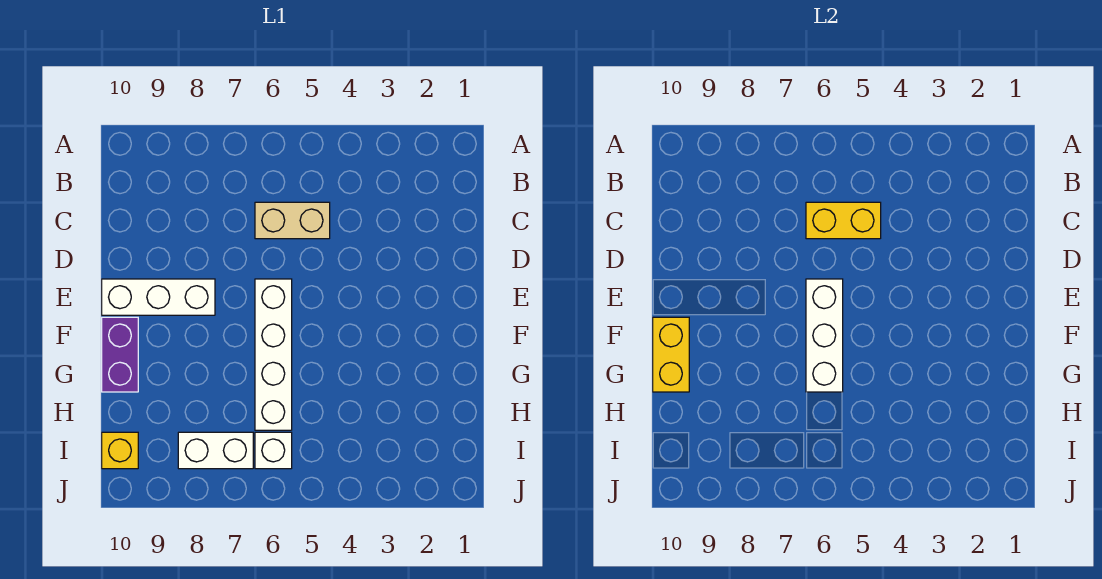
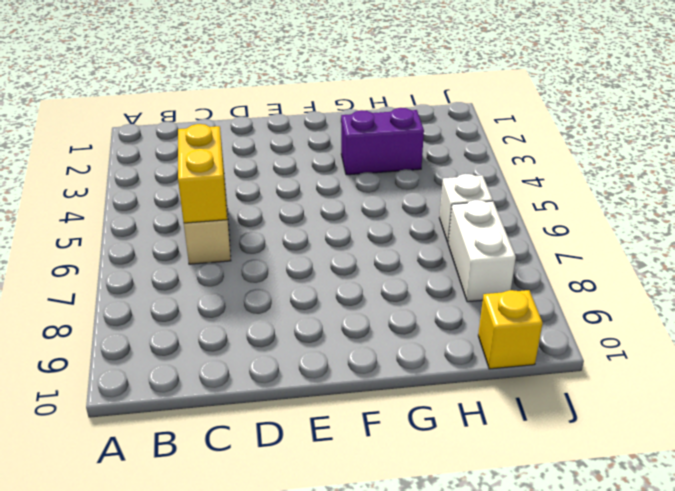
purple brick G3:H3 level 1 -> purple brick F10:G10 level 1
none -> white brick E6:H6 level 1
none -> white brick E8:E10 level 1

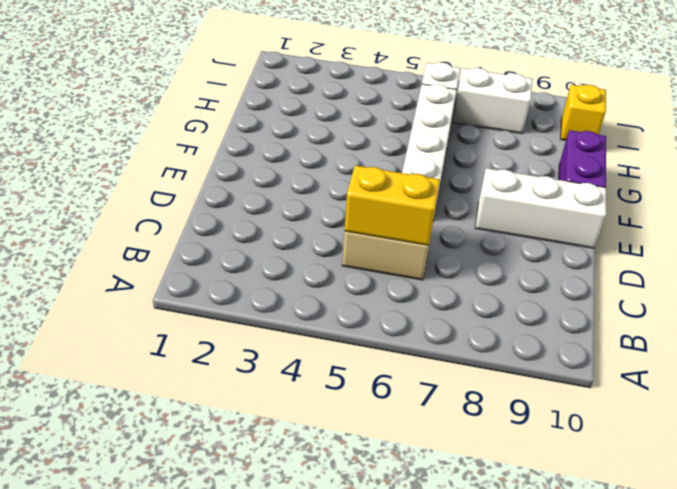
none -> white brick E6:G6 level 2
none -> yellow brick F10:G10 level 2

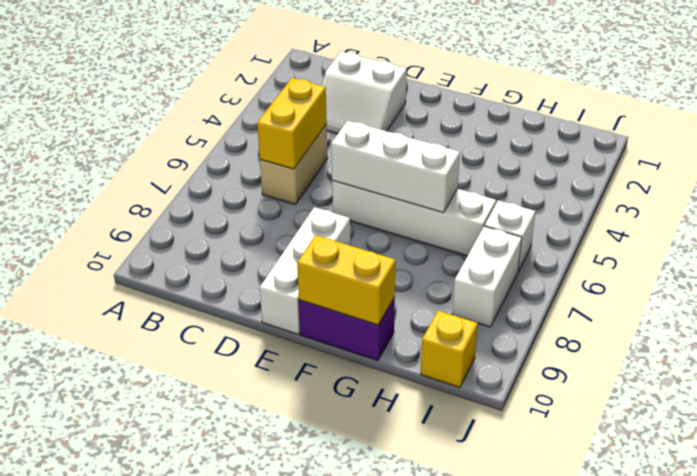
white slope C2:D3 level 1 top 2 -> none

